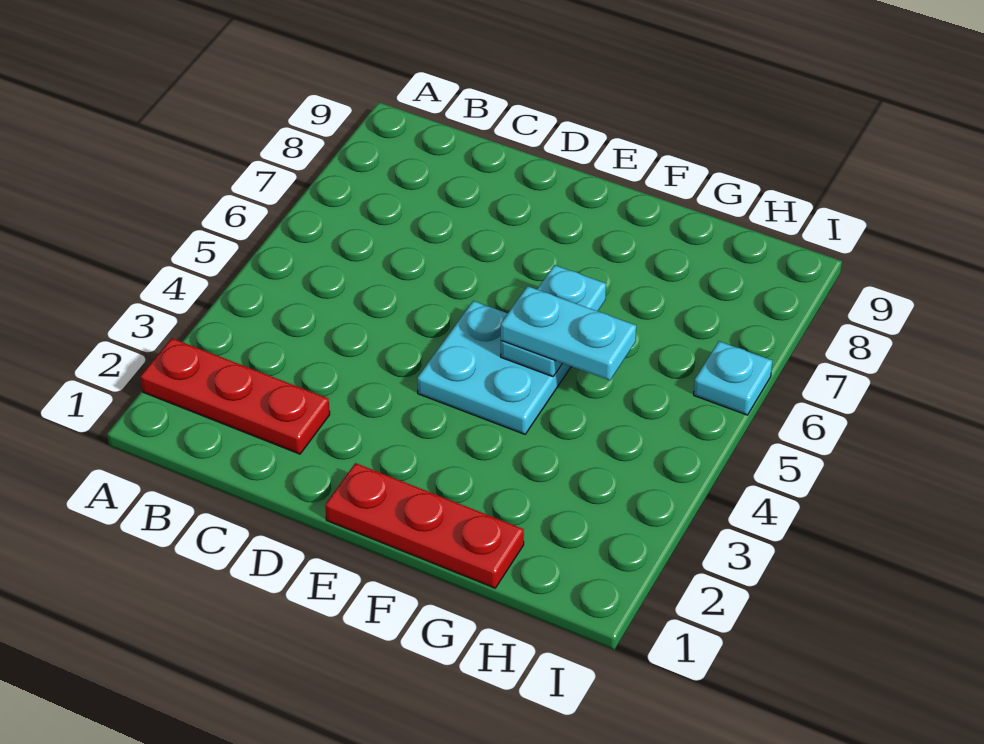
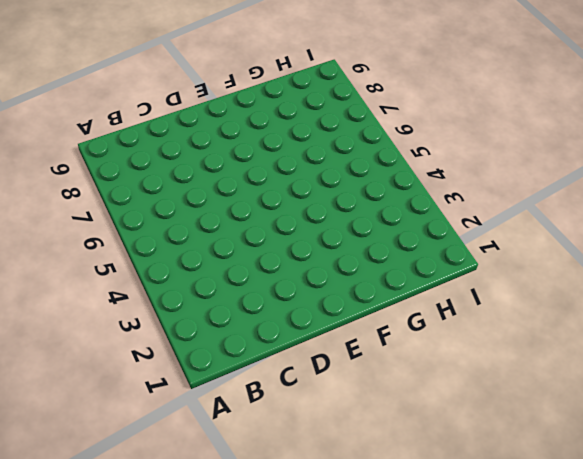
none -> red plate A2:C2 level 1
none -> red plate E1:G1 level 1

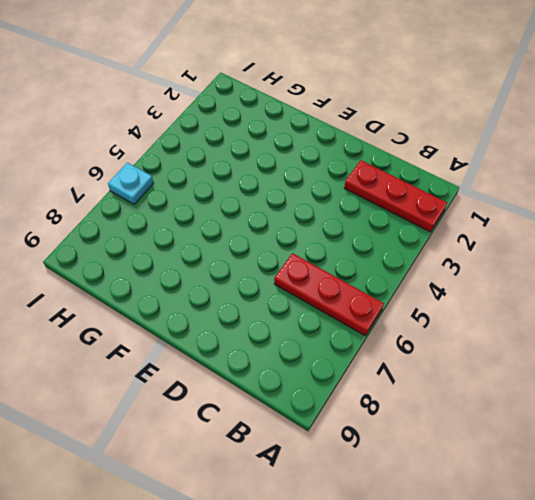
red plate A6:C6 level 1 -> red plate E1:G1 level 1
none -> cyan plate E4:F5 level 1
none -> cyan plate F5:F6 level 2

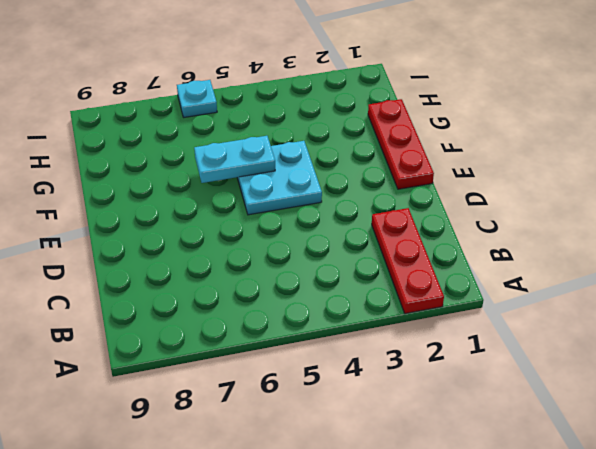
none -> cyan plate F5:G5 level 3

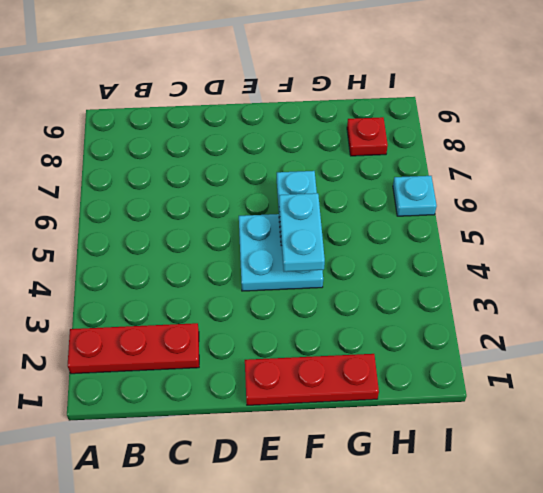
cyan plate F4:F5 level 3 -> cyan plate F5:G5 level 3
red plate H8 level 1 -> none

